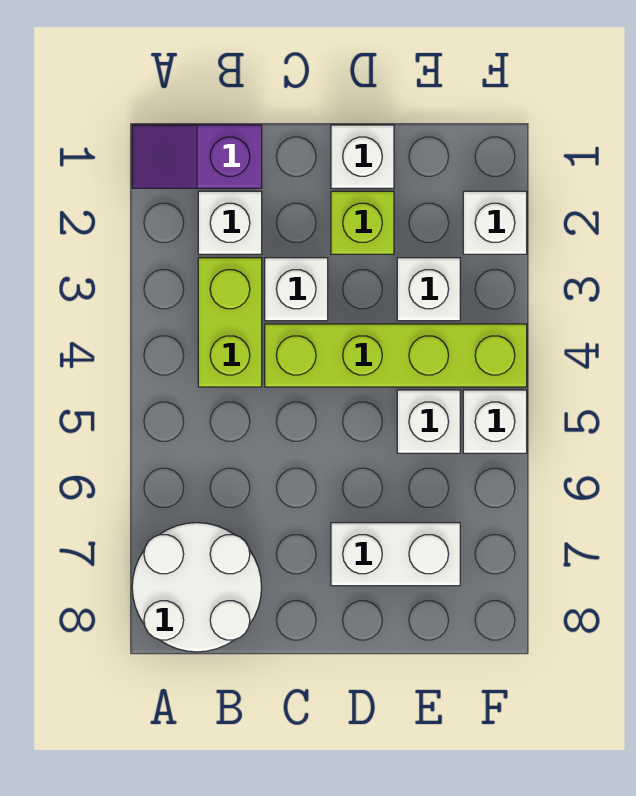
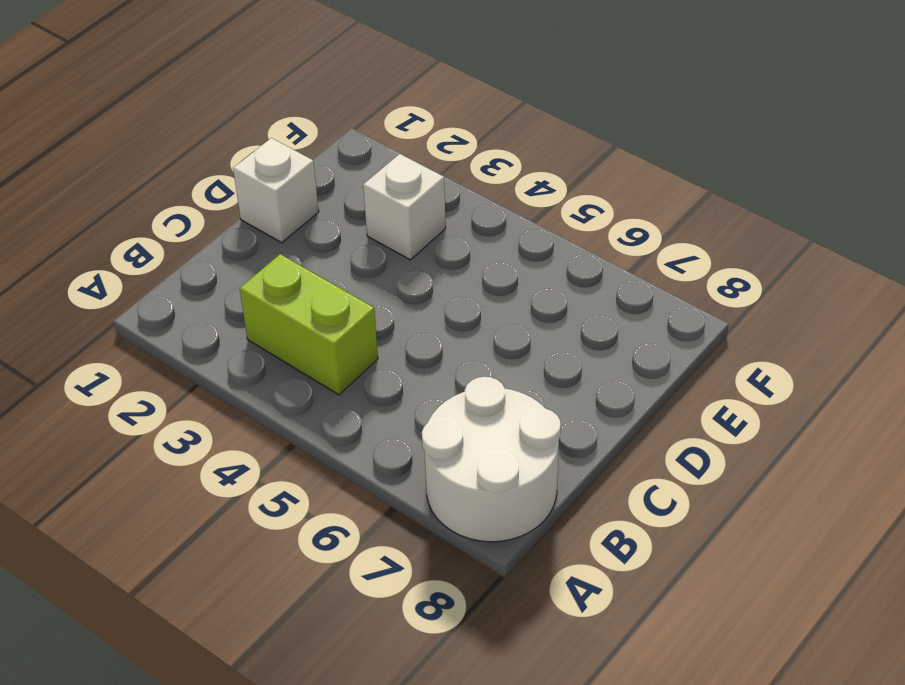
none -> purple slope A1:B1 level 1 top B
none -> white brick B2 level 1
none -> white brick C3 level 1

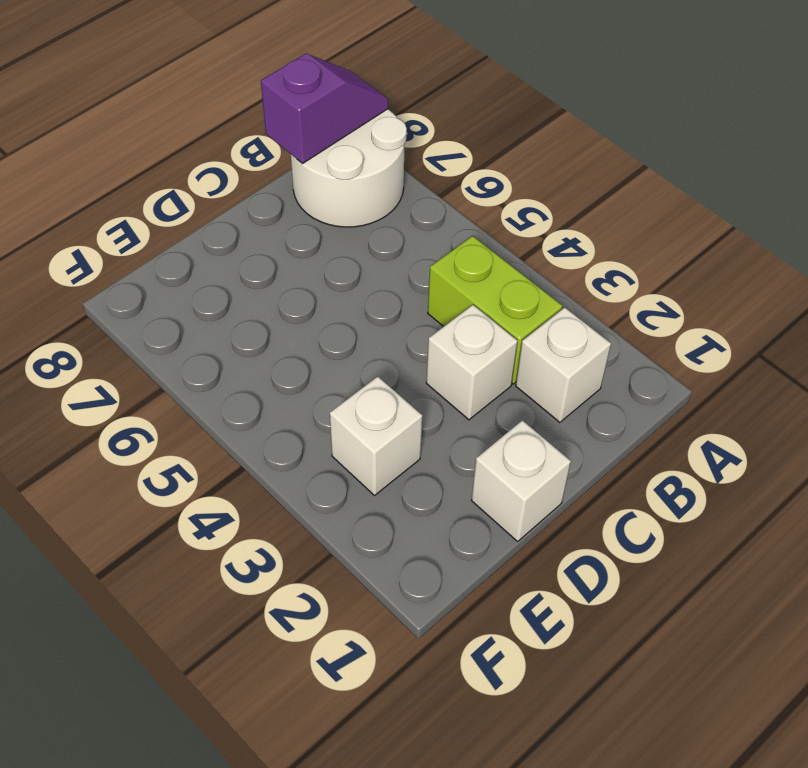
purple slope A8:B8 level 2 top B -> purple slope A1:B1 level 1 top B
none -> lime brick C4:F4 level 1
none -> lime brick D2 level 1
none -> white brick D7:E7 level 1

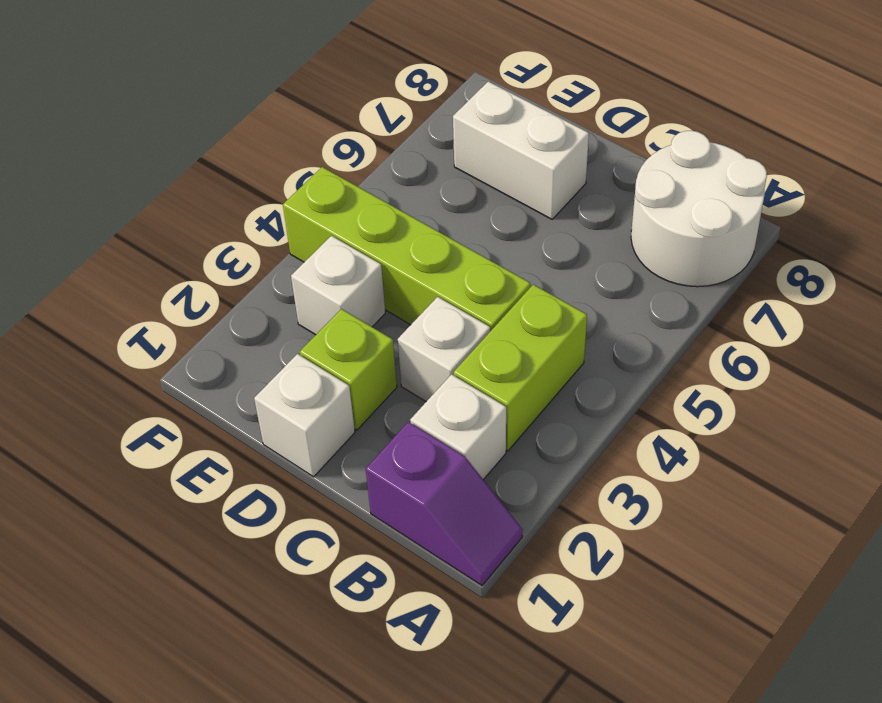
none -> white brick E5 level 1
none -> white brick F2 level 1
none -> white brick F5 level 1

